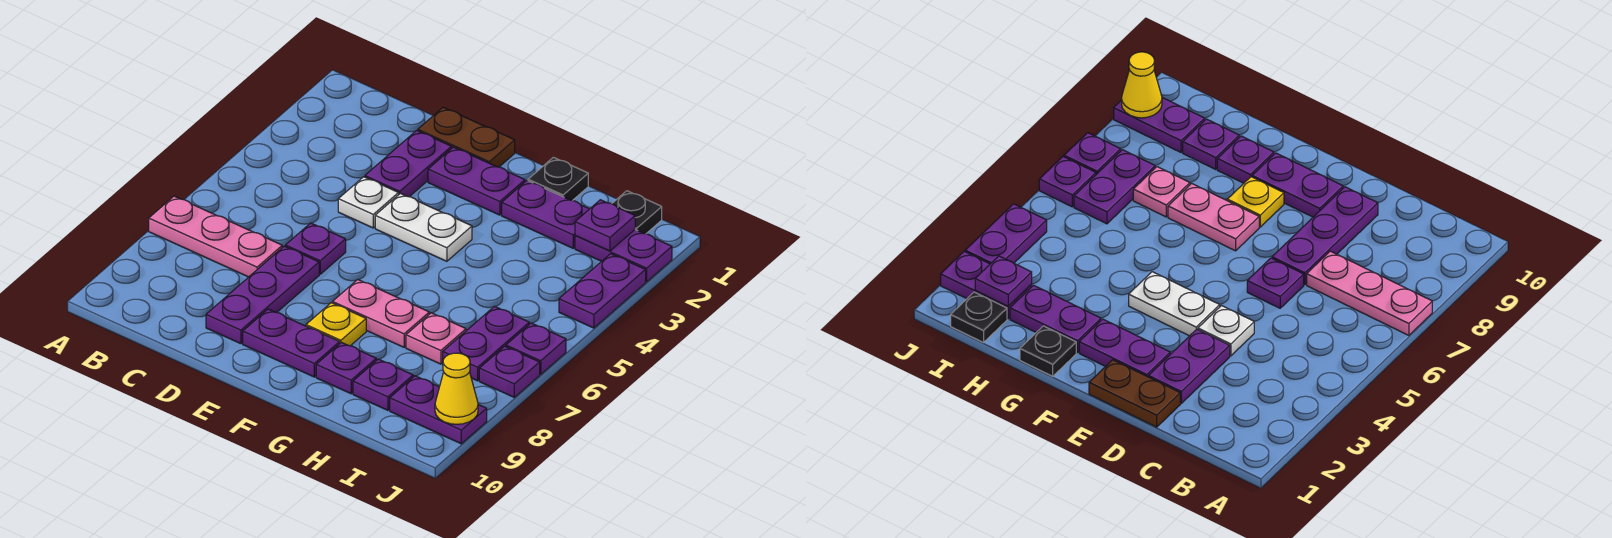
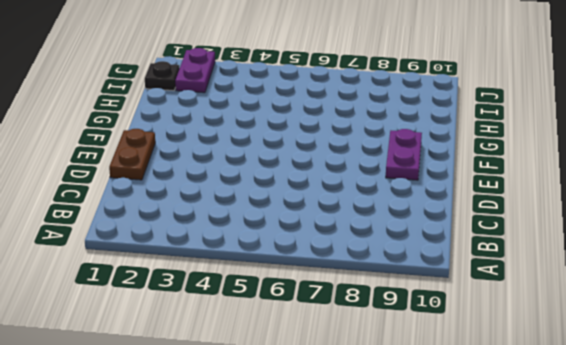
none -> pink plate A7:C7 level 1
none -> purple plate D2:D3 level 1
none -> white plate D4 level 1

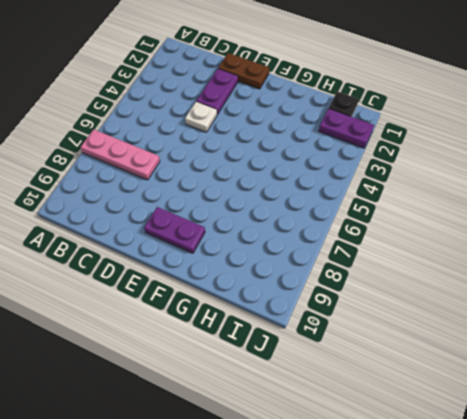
none -> purple plate D6 level 1
none -> purple plate D7:D9 level 1
none -> purple plate E2:F2 level 1

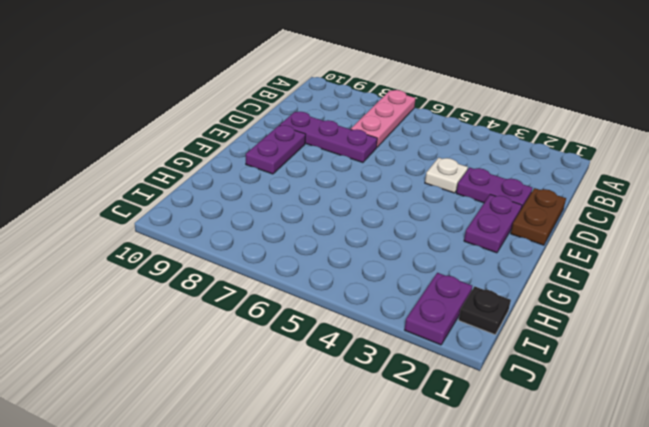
none -> purple plate D6 level 1
none -> white plate E4:F4 level 1
none -> pink plate F7:G7 level 1

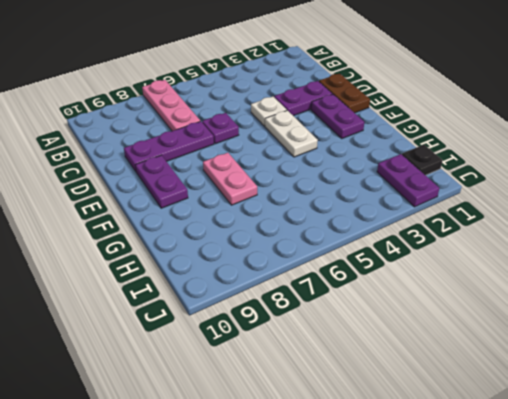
none -> yellow plate F8 level 1
none -> black plate G1 level 1
none -> purple plate G2:H2 level 1

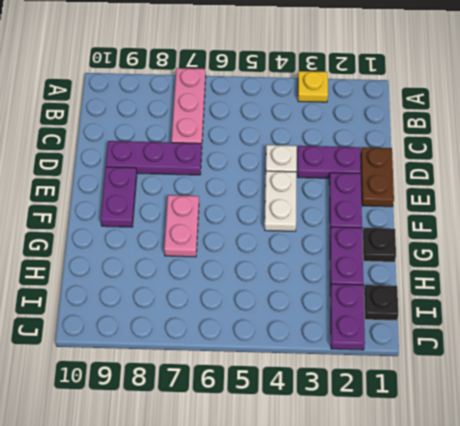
yellow plate A3 level 1 -> yellow plate F8 level 1
none -> purple plate D6 level 1
none -> purple plate G9 level 1
none -> pink plate H7 level 1

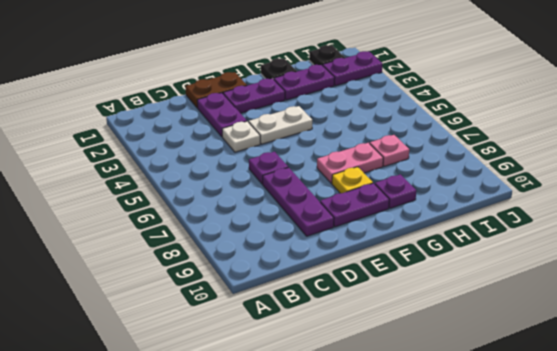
none -> pink plate A7:C7 level 1
none -> purple plate H9 level 1
none -> purple plate I6:I7 level 1

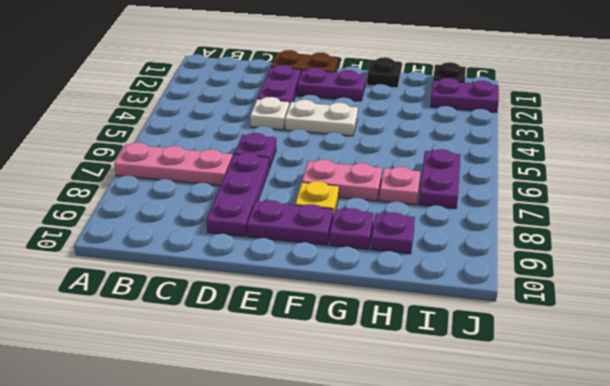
none -> purple plate G2:H2 level 1
none -> purple plate I9:J9 level 1
none -> purple plate J3:J4 level 1

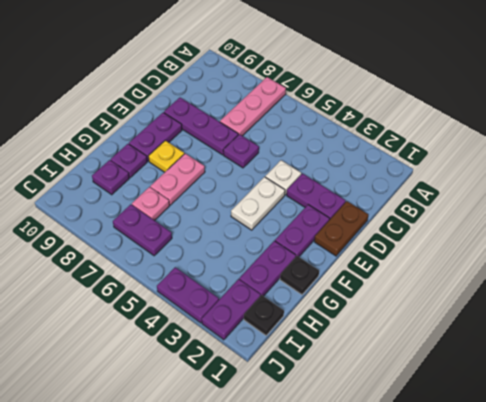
none -> purple plate I9:J9 level 1
none -> purple plate J6 level 1
none -> purple plate J7 level 1

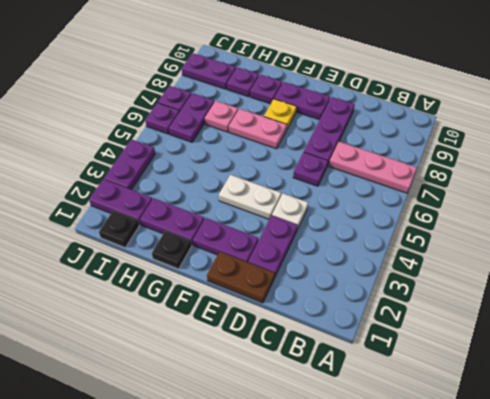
none -> purple plate I2 level 2
none -> yellow cone J9 level 2

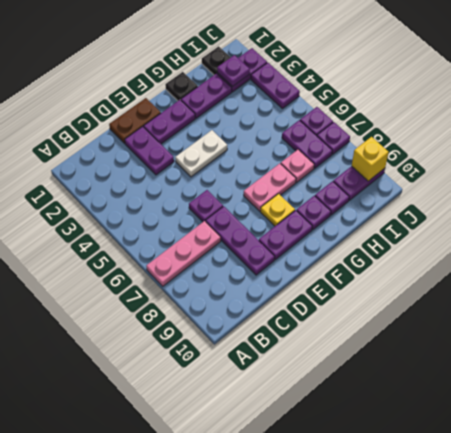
yellow brick J9 level 2 -> yellow cone J9 level 2
none -> white plate D4 level 1

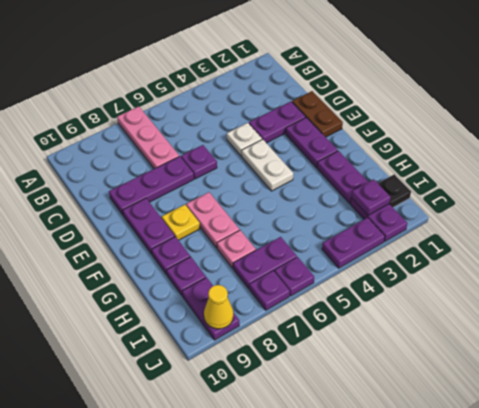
none -> black plate G1 level 1

